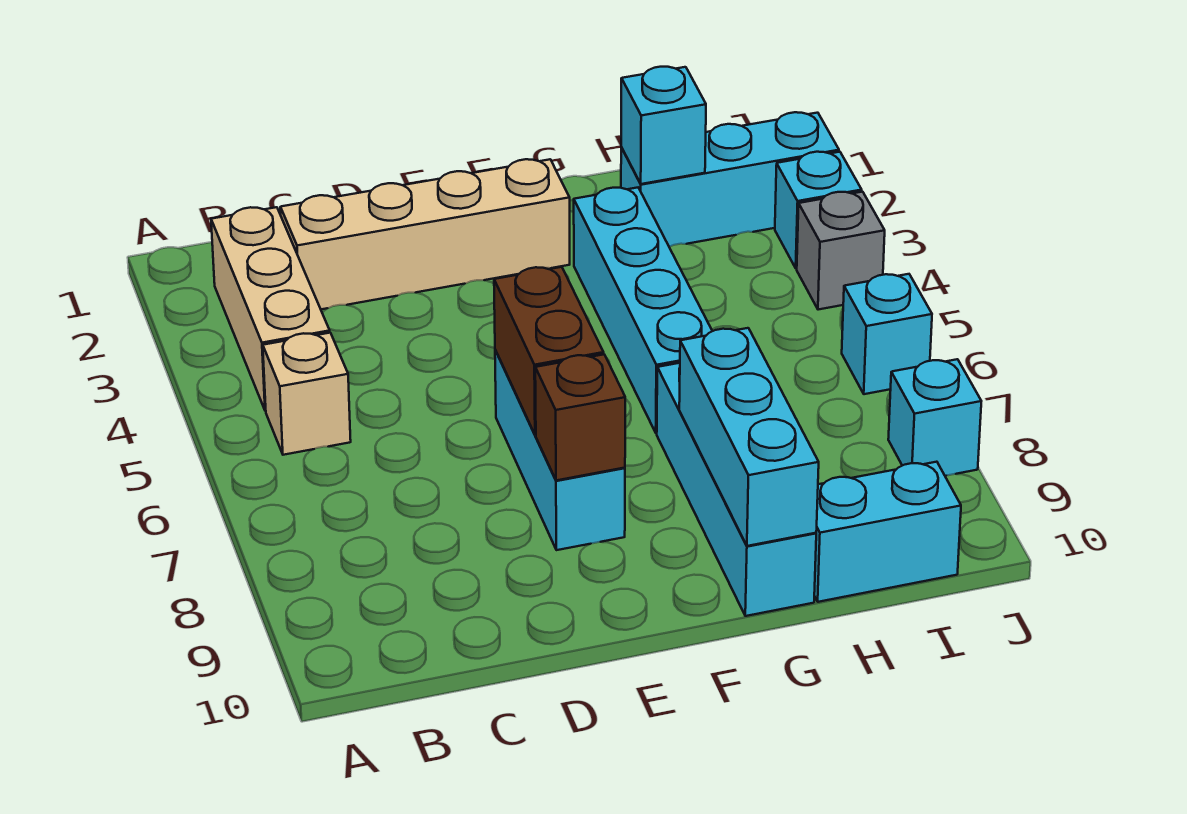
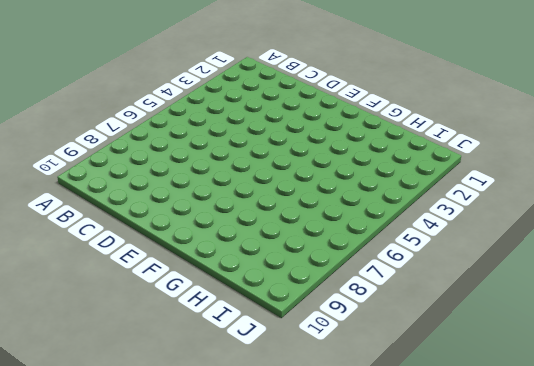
none -> tan brick B2:B4 level 1
none -> tan brick B5 level 1
none -> tan brick C2:F2 level 1

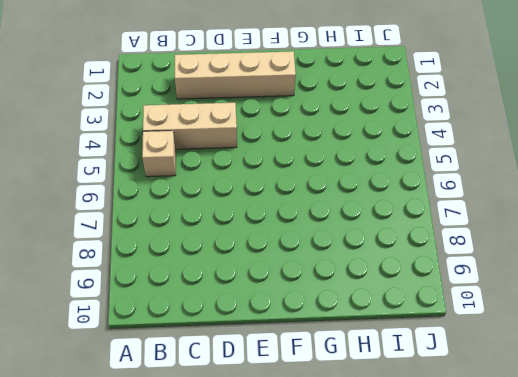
tan brick B4:D4 level 1 -> tan brick B2:B4 level 1
none -> cyan brick E6:E8 level 1
none -> cyan brick G3:G6 level 1
none -> cyan brick G7:G10 level 1

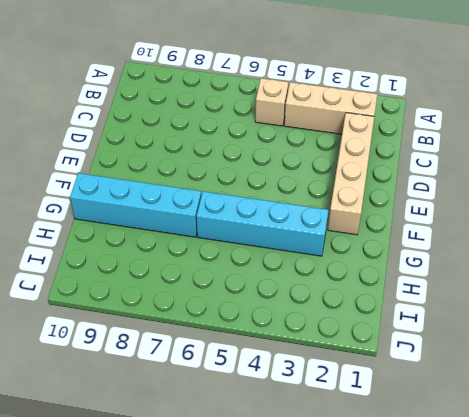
none -> cyan brick E6:E8 level 1
none -> cyan brick H2:J2 level 1
none -> cyan brick H10:I10 level 1

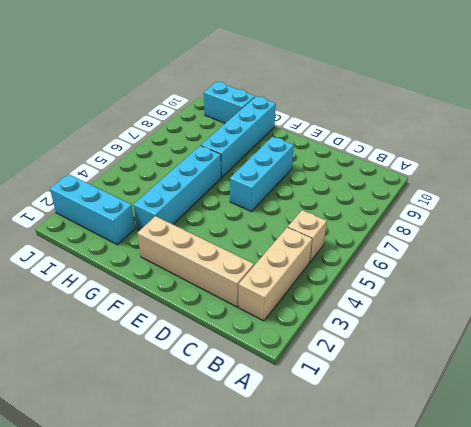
none -> cyan brick J3 level 1
none -> grey brick J4 level 1
none -> cyan brick J6 level 1

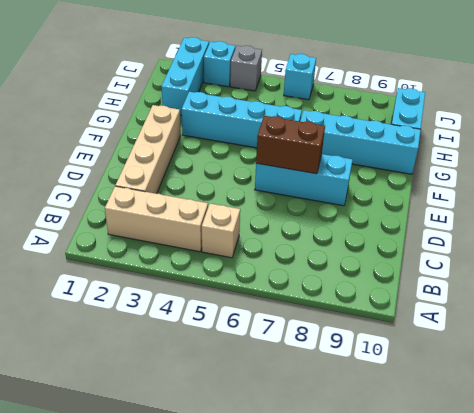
none -> cyan brick J8 level 1
none -> brown brick E8 level 2
none -> cyan brick G8:G10 level 2

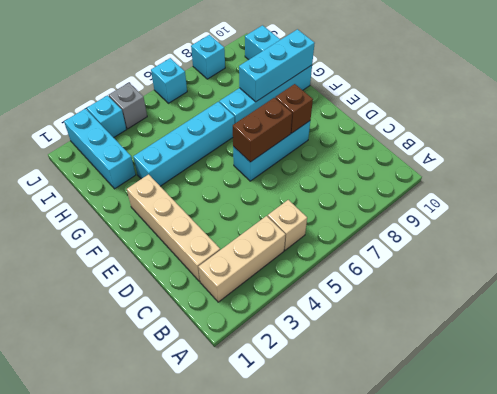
none -> cyan brick H2 level 2

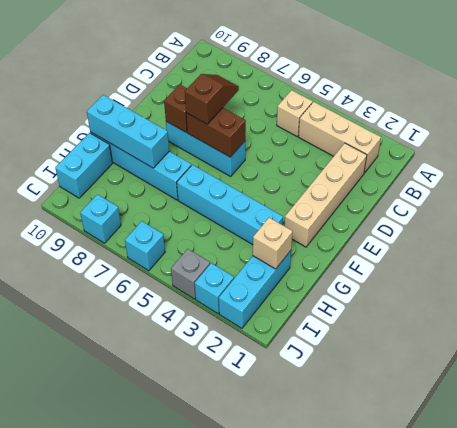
brown slope D7:E7 level 3 top E -> none
tan brick H2 level 2 -> cyan brick H2 level 2

